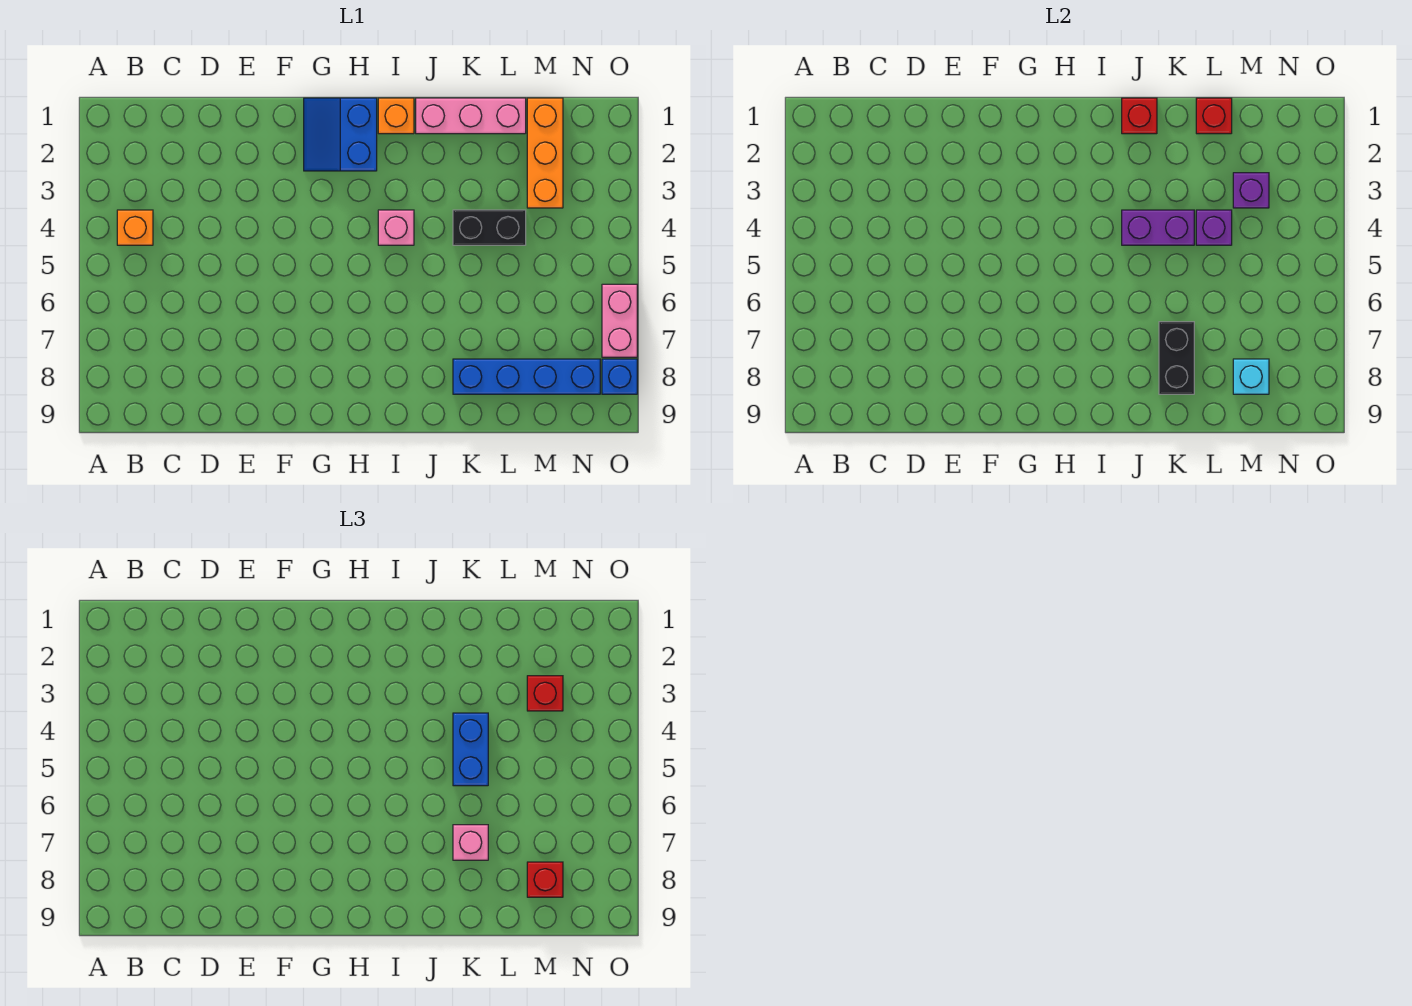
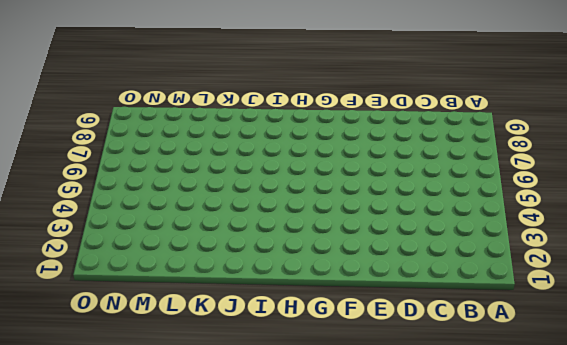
none -> orange brick B4 level 1
none -> blue slope G1:H2 level 1 top H
none -> orange brick I1 level 1

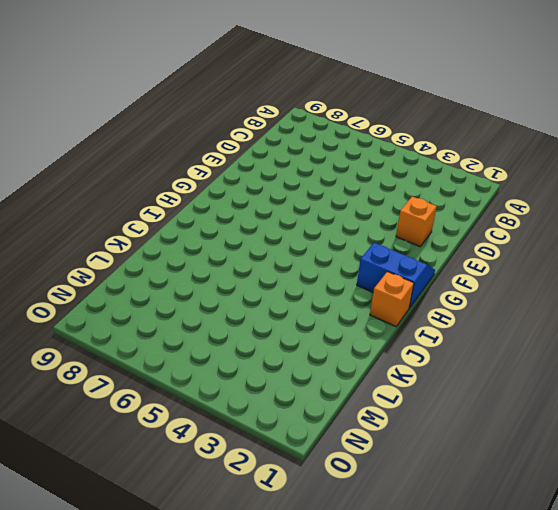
orange brick E2 level 1 -> orange brick B4 level 1
none -> pink brick I4 level 1
none -> pink brick J1:L1 level 1
none -> black brick K4:L4 level 1

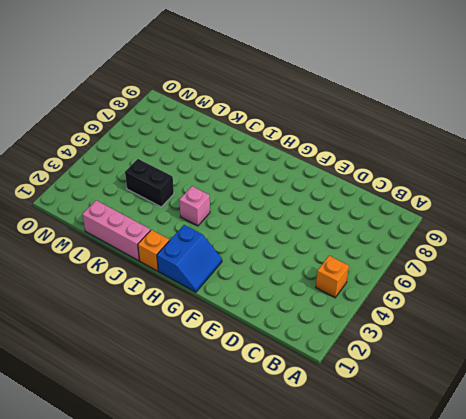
none -> blue brick K8:N8 level 1
none -> orange brick M1:M3 level 1
none -> pink brick O6:O7 level 1

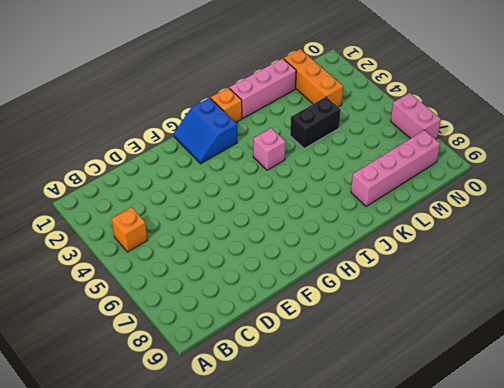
pink brick K8:N8 level 1 -> blue brick K8:N8 level 1
none -> blue brick O8 level 1
none -> red brick J1 level 2
none -> purple brick J4:K4 level 2

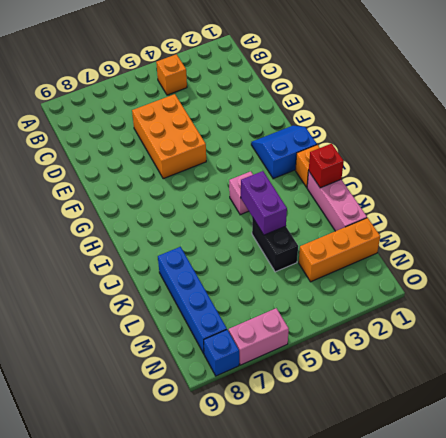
orange brick D5:F6 level 1 -> none
none -> black brick K7:K8 level 2
none -> red brick L1 level 2
none -> purple brick L4 level 2

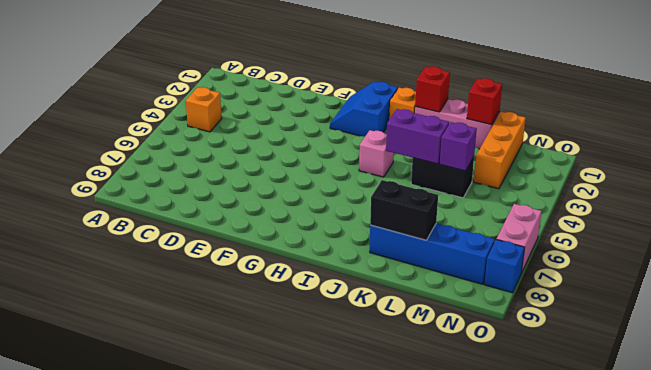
black brick K8:L8 level 2 -> black brick K7:K8 level 2
none -> purple brick M3 level 2
none -> cyan brick M8 level 2
none -> blue brick K4:K5 level 3

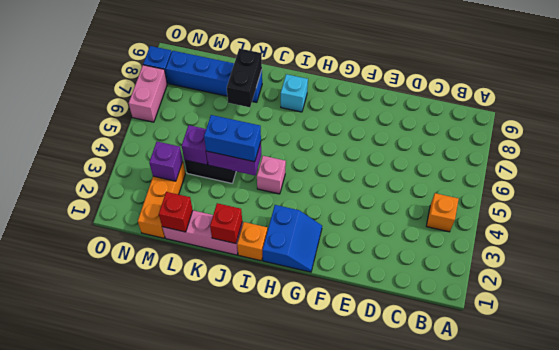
cyan brick I8 level 1 -> cyan brick M8 level 2
blue brick J4:K4 level 3 -> blue brick K4:K5 level 3
none -> pink brick K7 level 3
none -> red brick M3 level 3
none -> red brick M8 level 3

